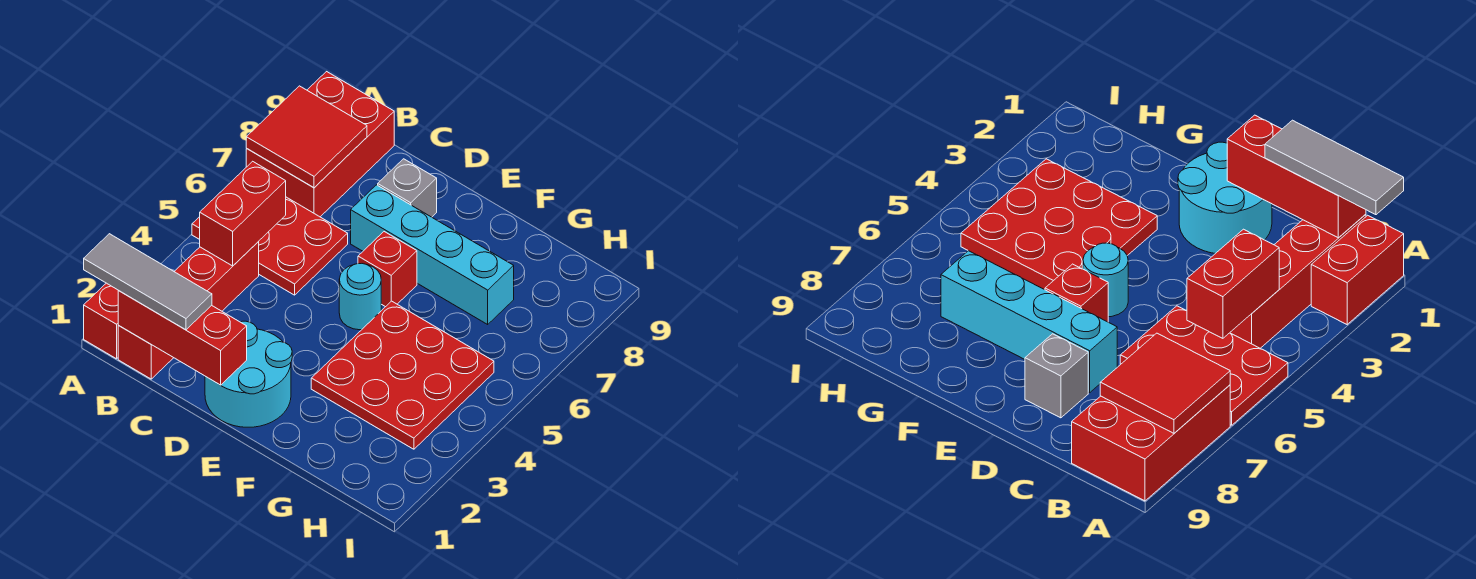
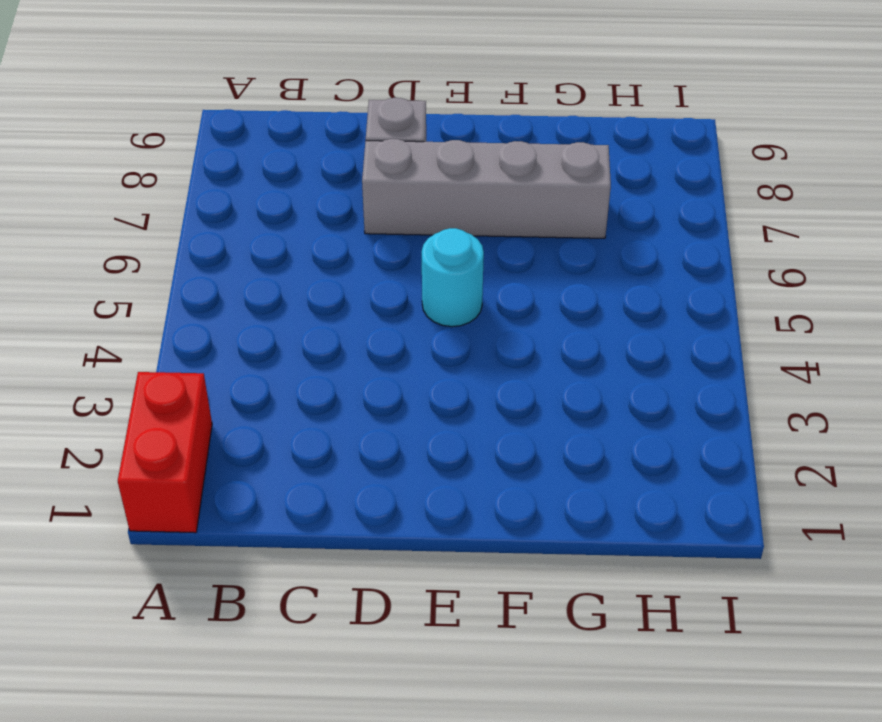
grey brick D7:G7 level 1 -> cyan brick D7:G7 level 1
none -> red plate A5:C6 level 1
none -> red brick A7:B9 level 1
none -> red brick B1:B4 level 1

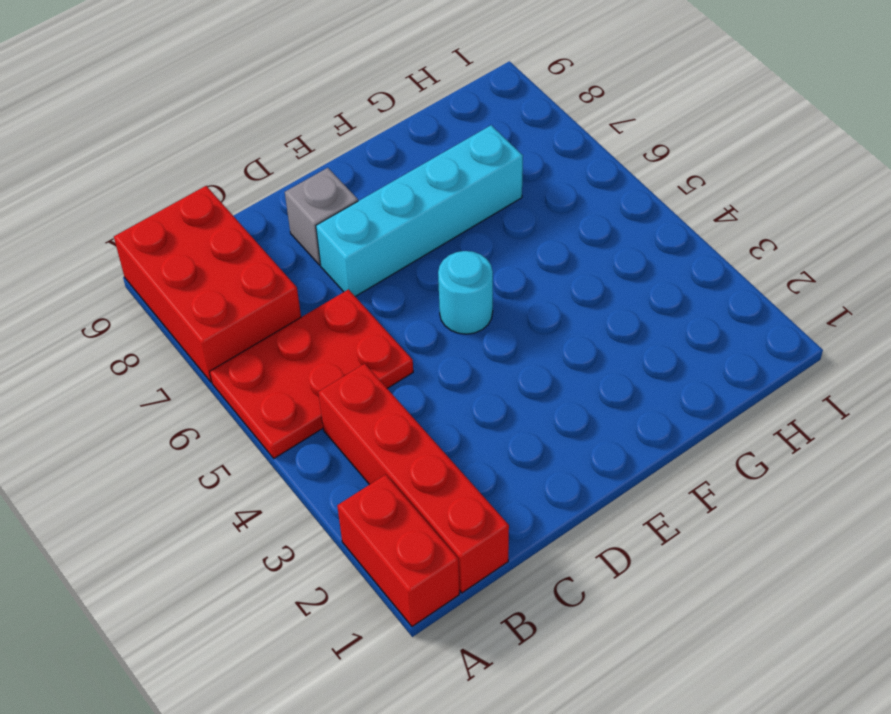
none -> cyan round brick D1:E2 level 1
none -> red brick E6 level 1
none -> red plate F3:H5 level 1

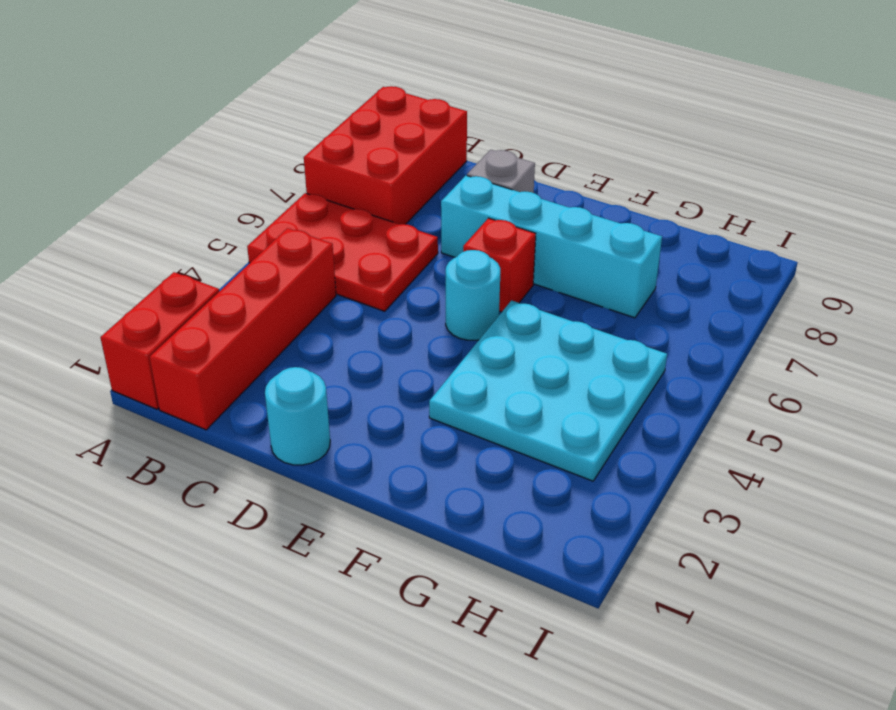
cyan round brick D1 level 1 -> cyan round brick D1:E2 level 1
cyan plate F3:H5 level 1 -> red plate F3:H5 level 1
none -> red tile A7:B8 level 2
none -> red brick B1:D1 level 2
none -> red brick B4:B5 level 2

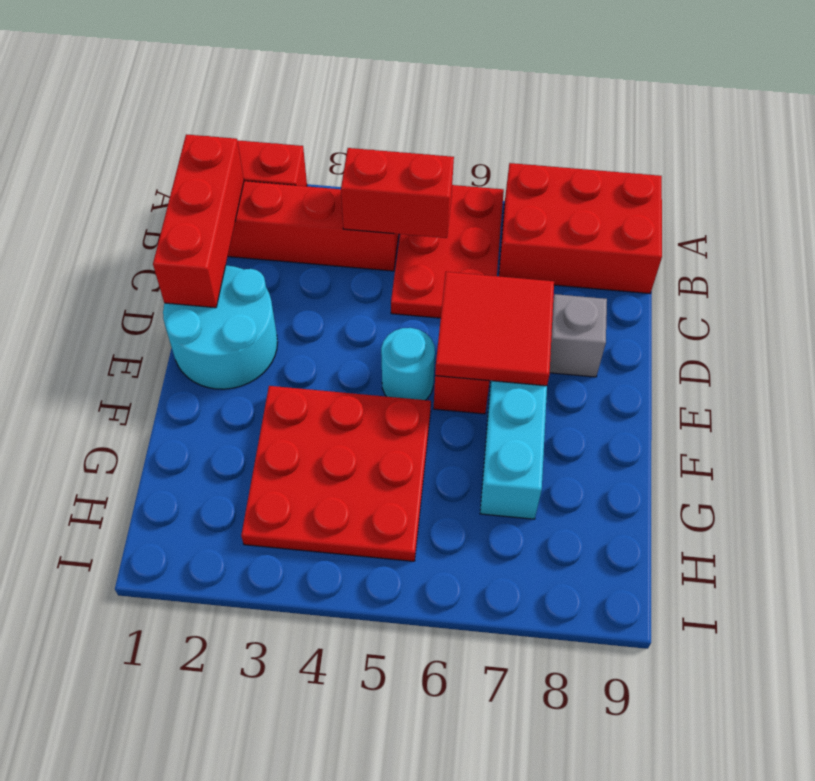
red tile D6:E7 level 2 -> red tile A7:B8 level 2
none -> grey tile A1:C1 level 3

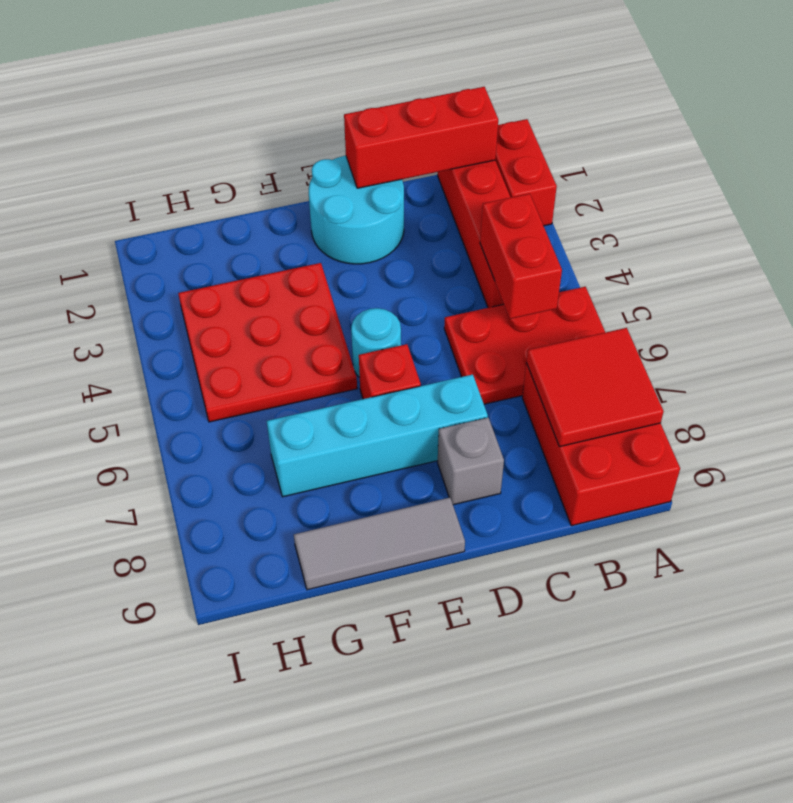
grey tile E9:G9 level 1 -> grey tile A1:C1 level 3

